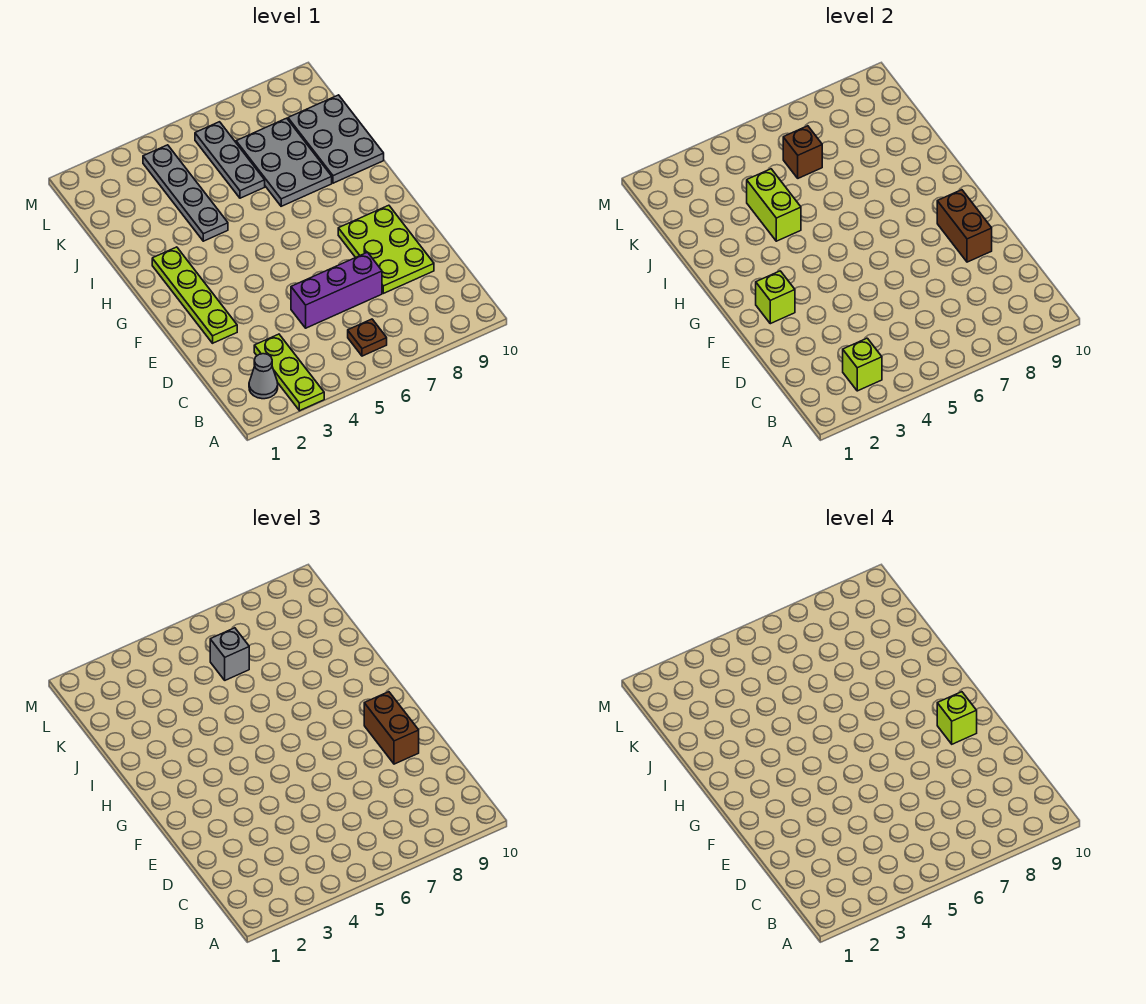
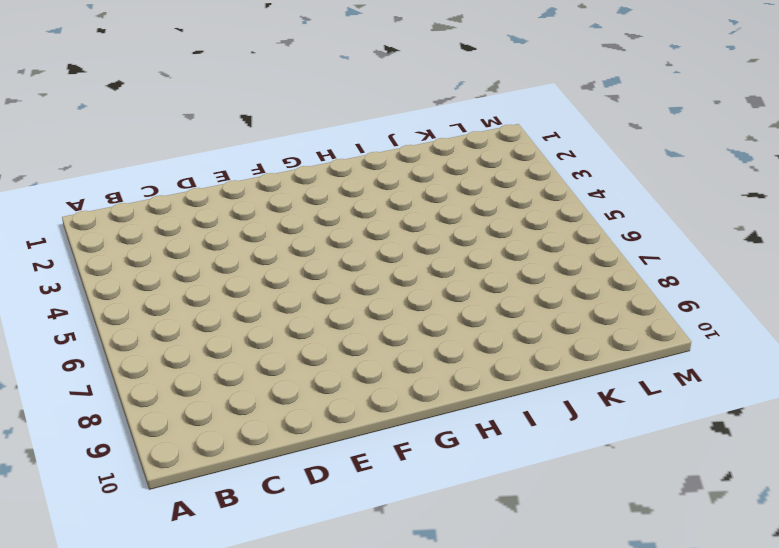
none -> lime plate A3:C3 level 1
none -> grey cone B2 level 1
none -> brown plate B6 level 1

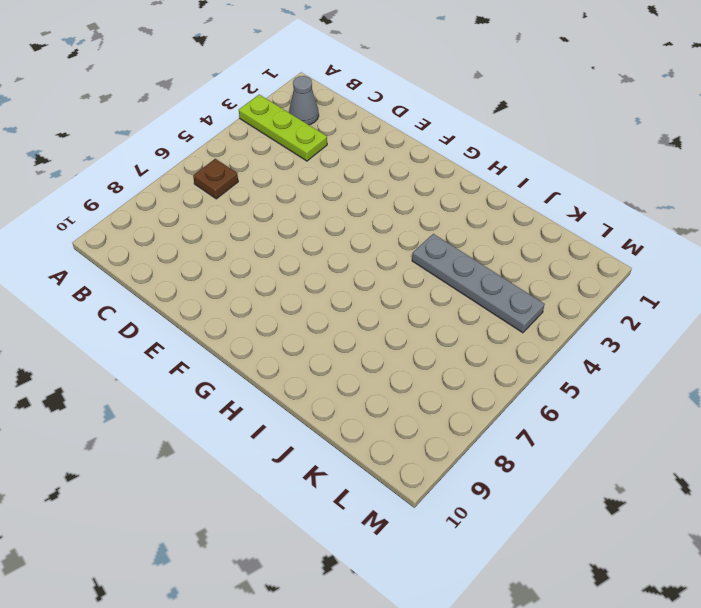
none -> purple brick D5:D7 level 1
none -> lime plate D8:F9 level 1
none -> lime plate E2:H2 level 1

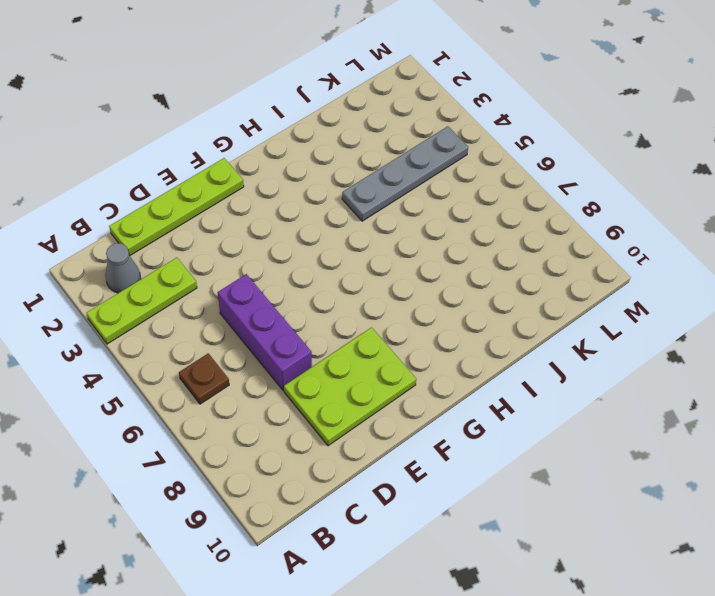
lime plate C1:F1 level 1 -> lime plate E2:H2 level 1
none -> grey plate I7:K8 level 1
none -> grey plate I9:K10 level 1
none -> grey plate J6:L6 level 1

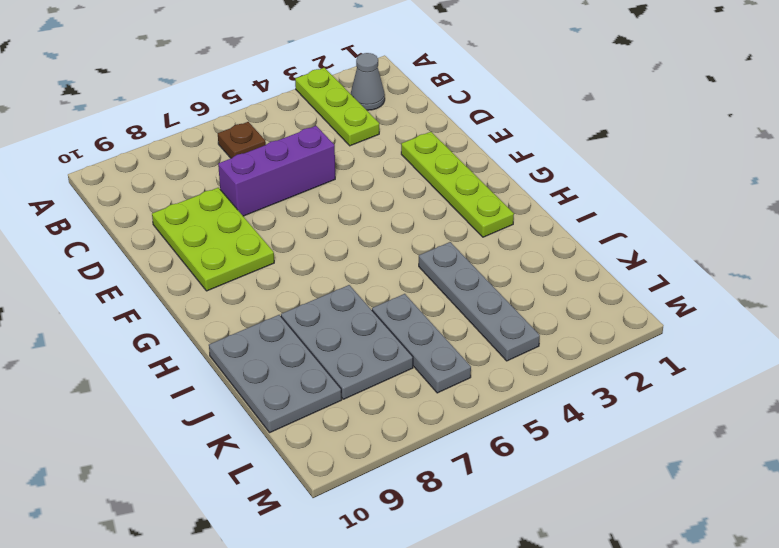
none -> lime brick B3 level 2
none -> brown brick E9:F9 level 2
none -> lime brick F2 level 2

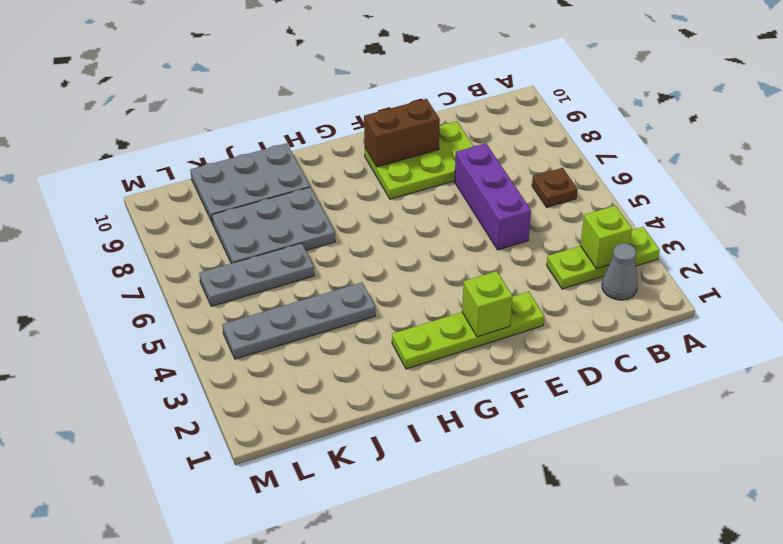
none -> lime brick I4:J4 level 2
none -> brown brick K6 level 2
none -> brown brick E9:F9 level 3

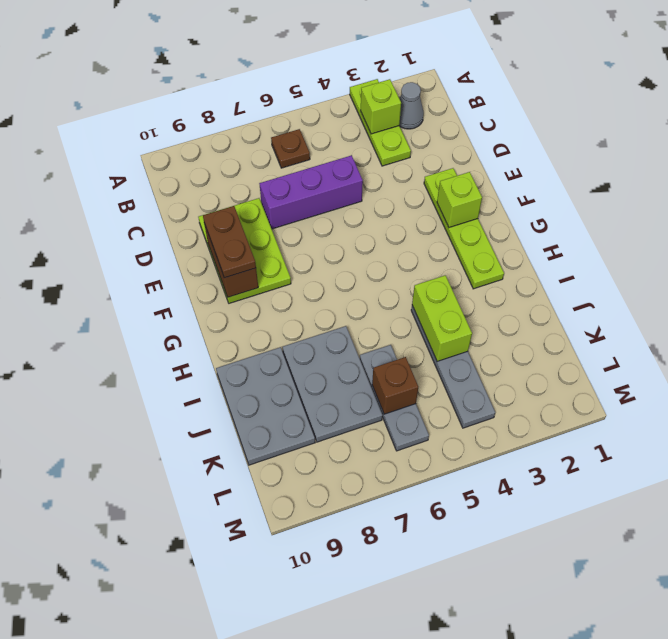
brown plate E9:F9 level 3 -> brown brick E9:F9 level 3
none -> grey brick K6 level 3
none -> lime brick F9 level 4

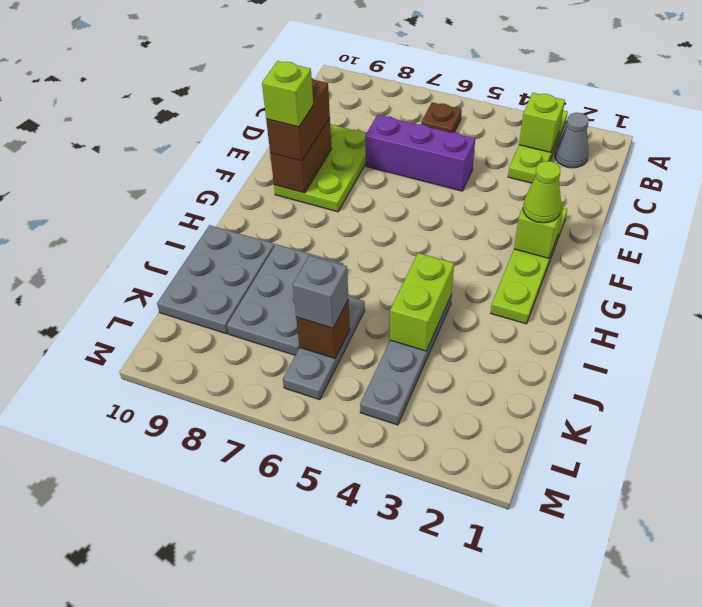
lime cone F2 level 3 -> none

